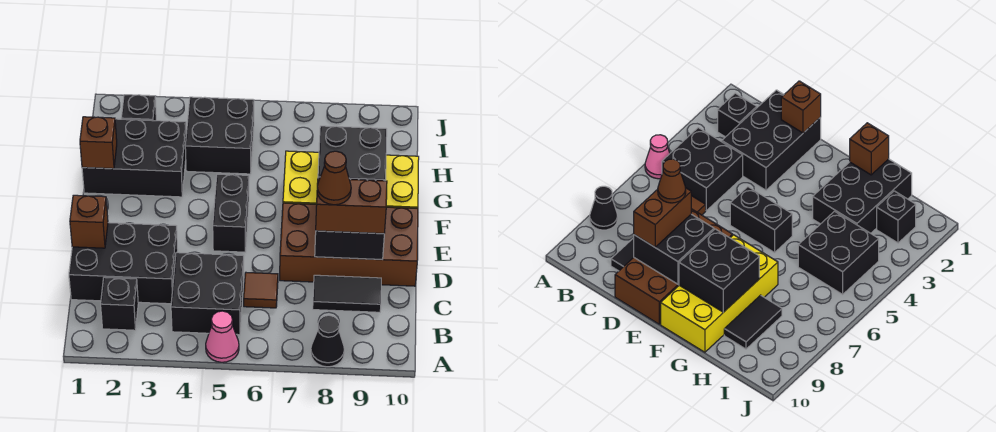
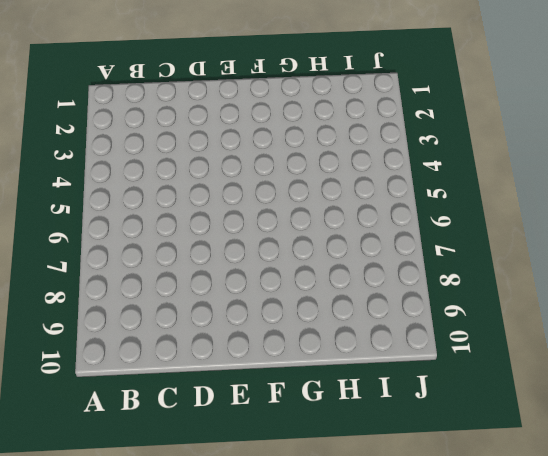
none -> pink cone A5 level 1
none -> black cone A8 level 1
none -> black brick B2 level 1

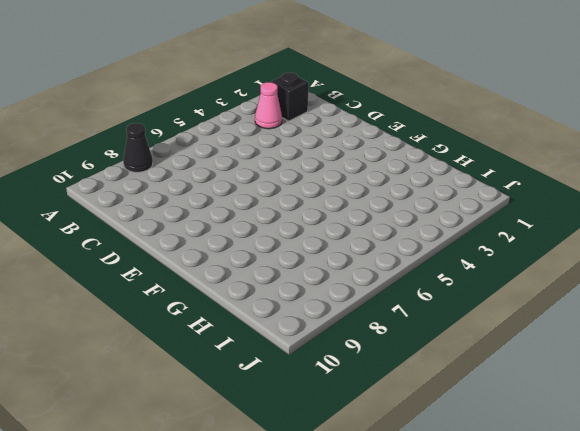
pink cone B3 level 1 -> pink cone A5 level 1
none -> black brick B4:C5 level 1
none -> black brick C1:D3 level 1
none -> brown tile C6 level 1

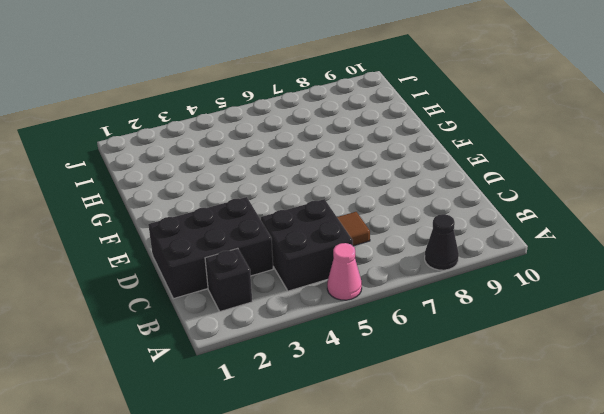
none -> black tile C8:C9 level 1
none -> brown brick D7:E10 level 1
none -> black brick E5:F5 level 1

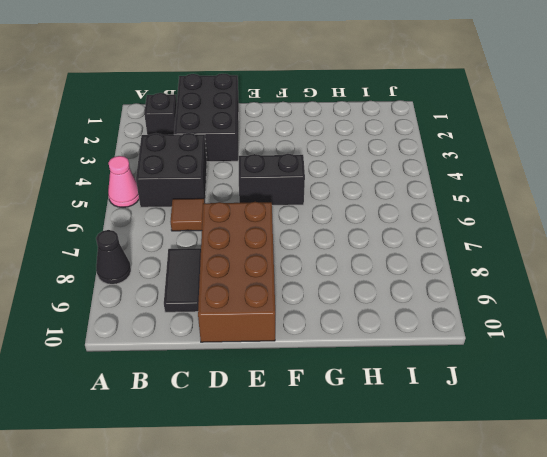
none -> yellow brick F7:G10 level 1
none -> black brick G1:H3 level 1
none -> black brick H4:I5 level 1

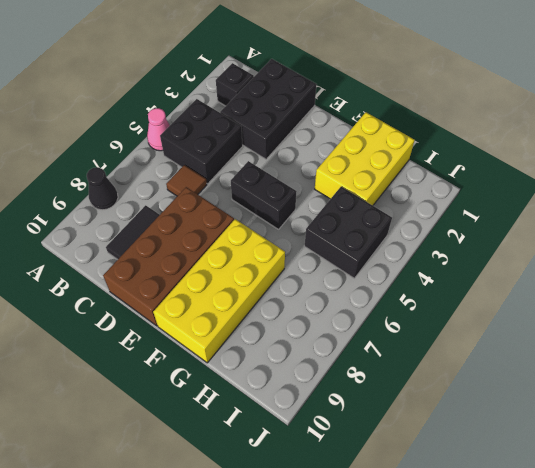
yellow brick G1:H3 level 1 -> black brick G1:H3 level 1
none -> black tile H8:H9 level 1
none -> black brick I2 level 1
none -> brown brick D1 level 2

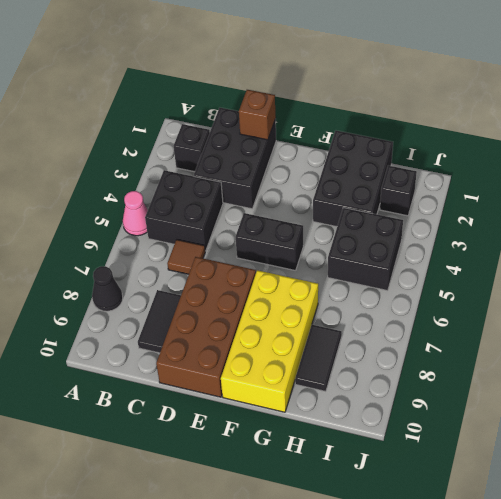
none -> black brick D8:E9 level 2
none -> black brick F8:G9 level 2
none -> brown brick G1 level 2

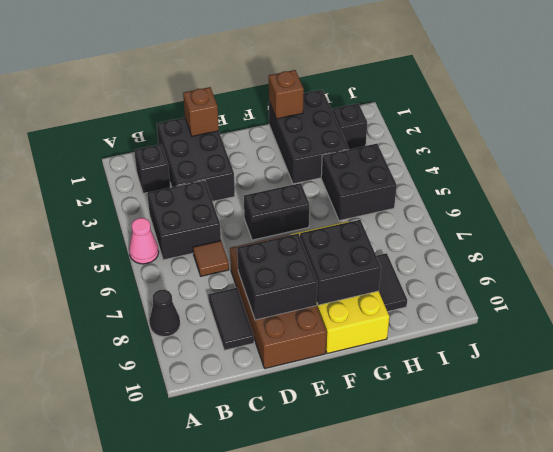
none -> brown brick D8:D9 level 3
none -> brown cone D8 level 4

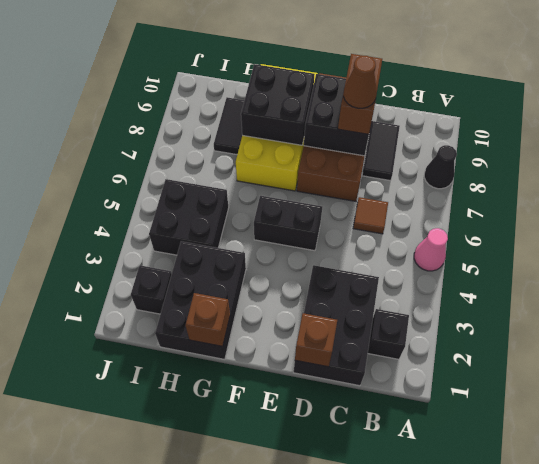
none -> black brick B4:C5 level 1

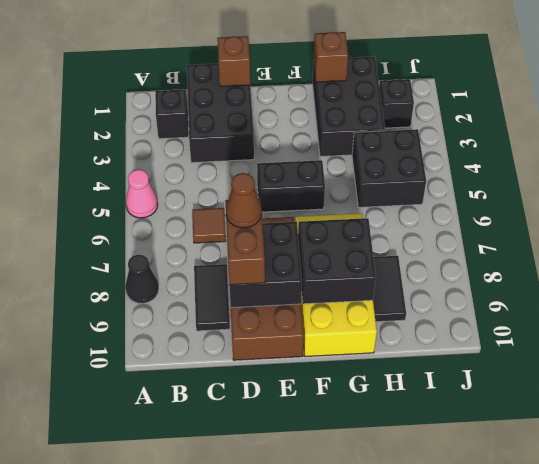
none -> black brick B4:C5 level 1

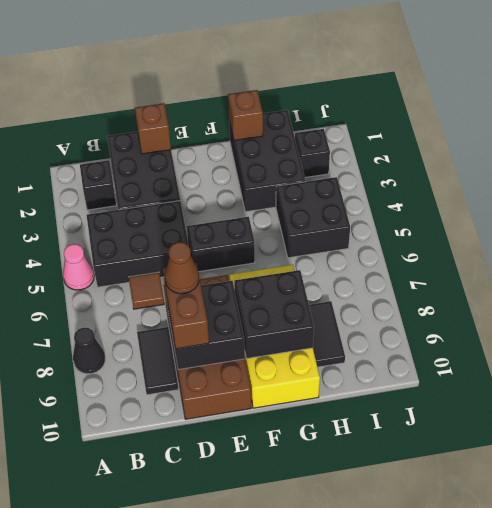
black brick B4:D5 level 1 -> black brick B4:C5 level 1

